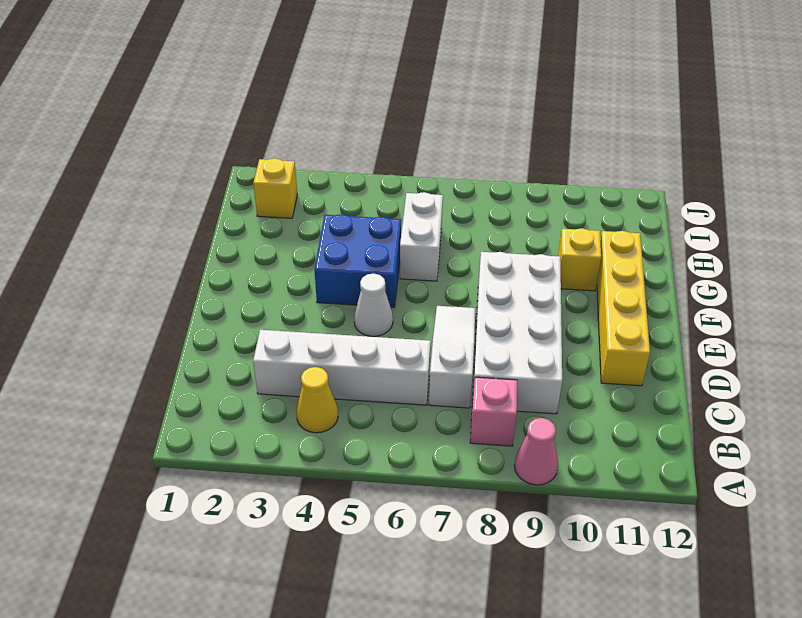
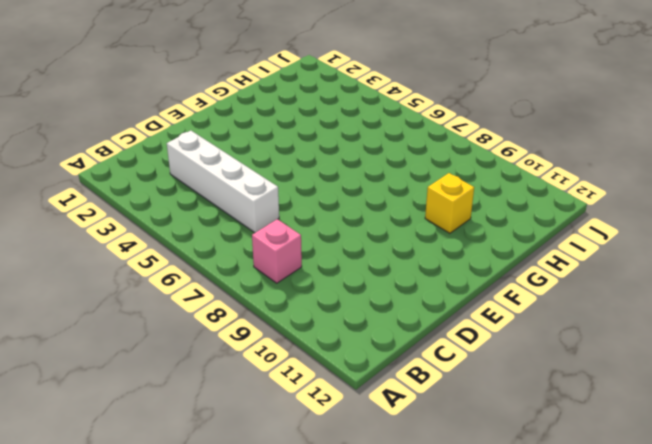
none -> pink cone A9 level 1
none -> yellow cone B4 level 1
none -> white slope C7:E7 level 1 top C

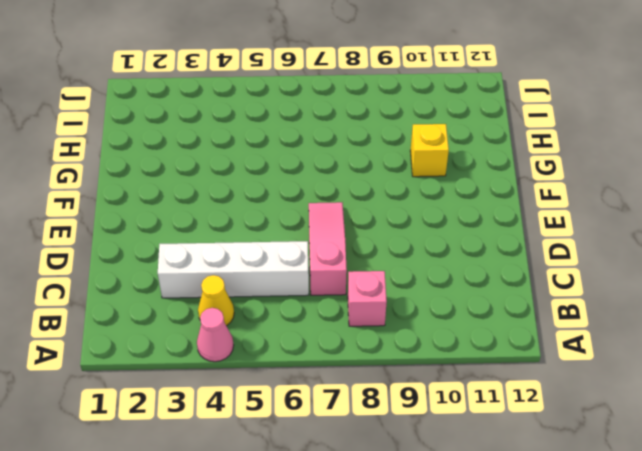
pink cone A4 level 1 -> pink cone A9 level 1
pink slope C7:E7 level 1 top C -> white slope C7:E7 level 1 top C
none -> white brick C8:F9 level 1
none -> yellow brick D11:G11 level 1
none -> white cone E5 level 1

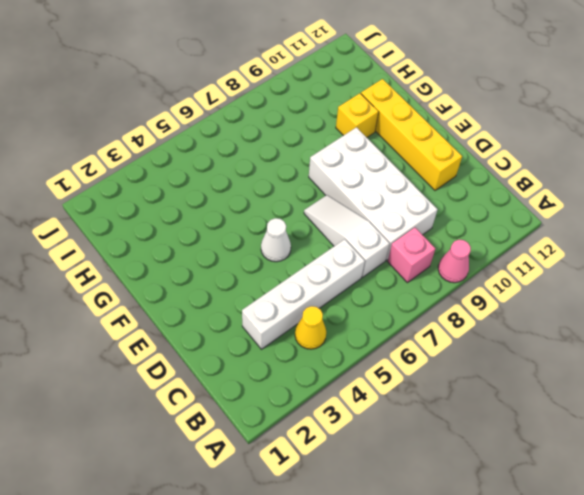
none -> blue brick F4:G5 level 1
none -> white brick G6:H6 level 1
none -> yellow brick I2 level 1

